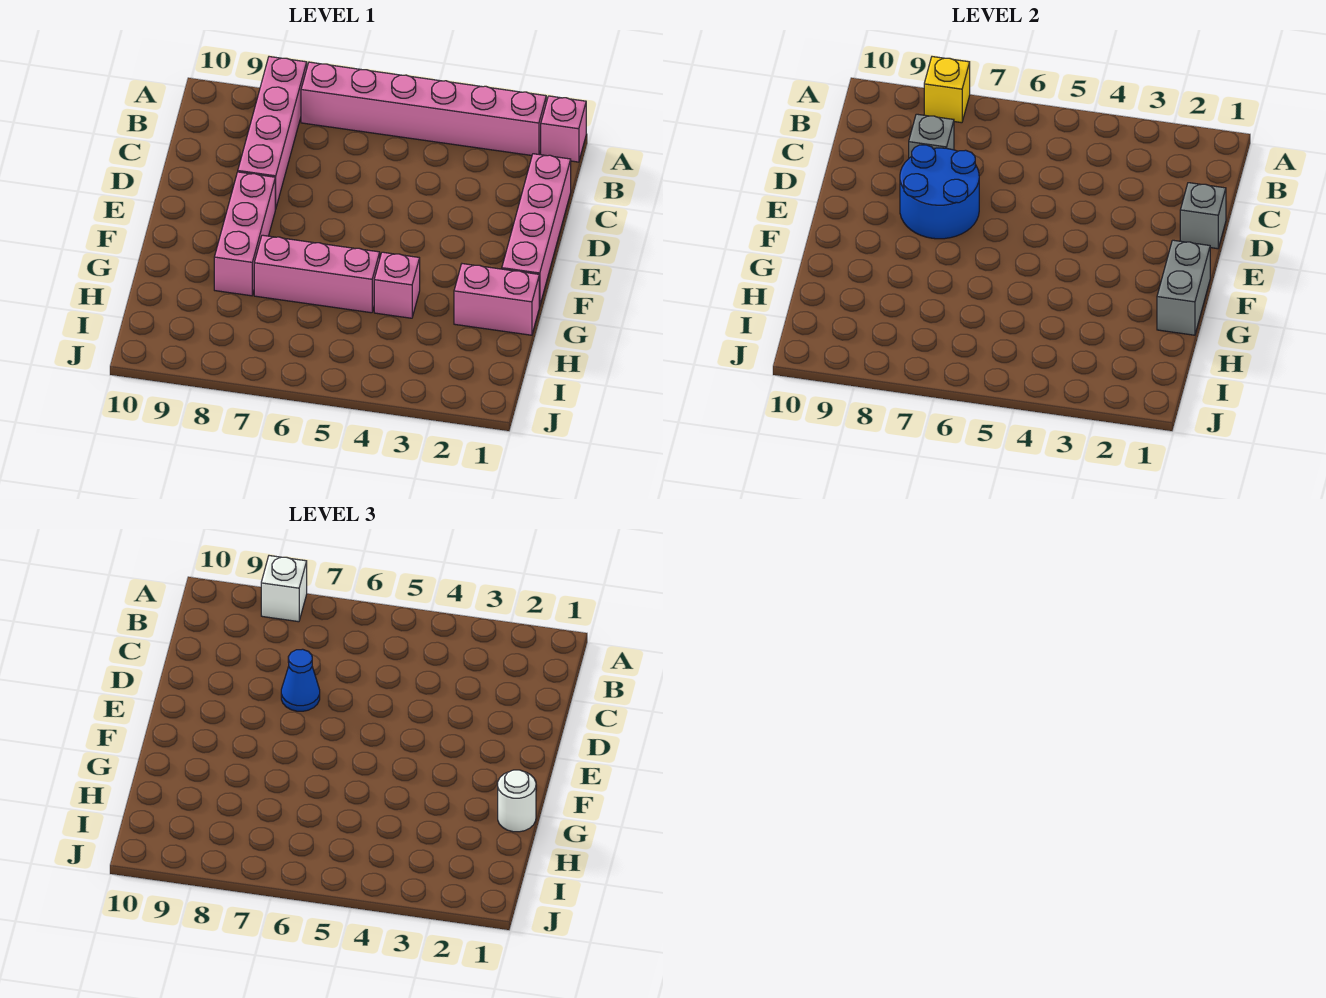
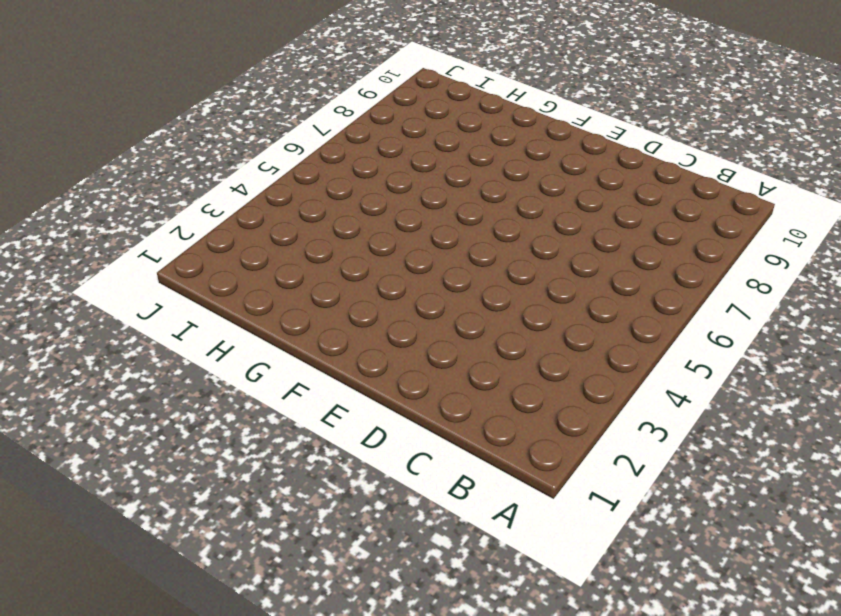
none -> pink brick A1 level 1
none -> pink brick A2:A7 level 1
none -> pink brick A8:D8 level 1

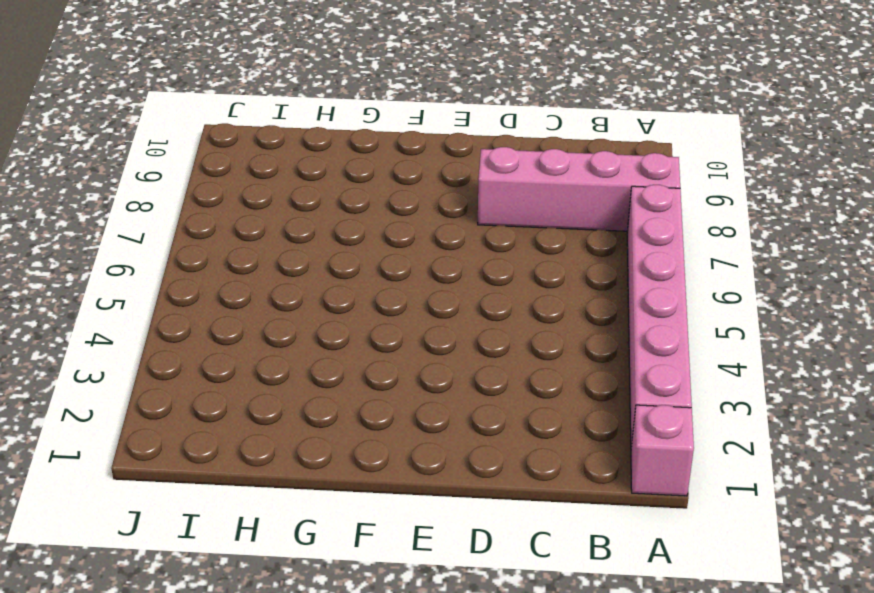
none -> pink brick C1:F1 level 1
none -> pink brick E8:G8 level 1
none -> pink brick G1:G2 level 1

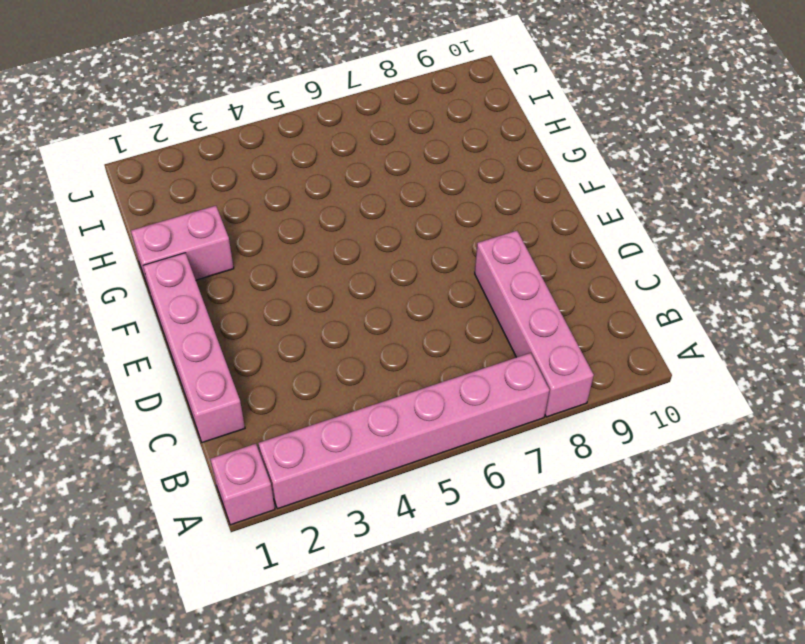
none -> pink brick E8:G8 level 1
none -> pink brick G4 level 1
none -> pink brick G5:G7 level 1

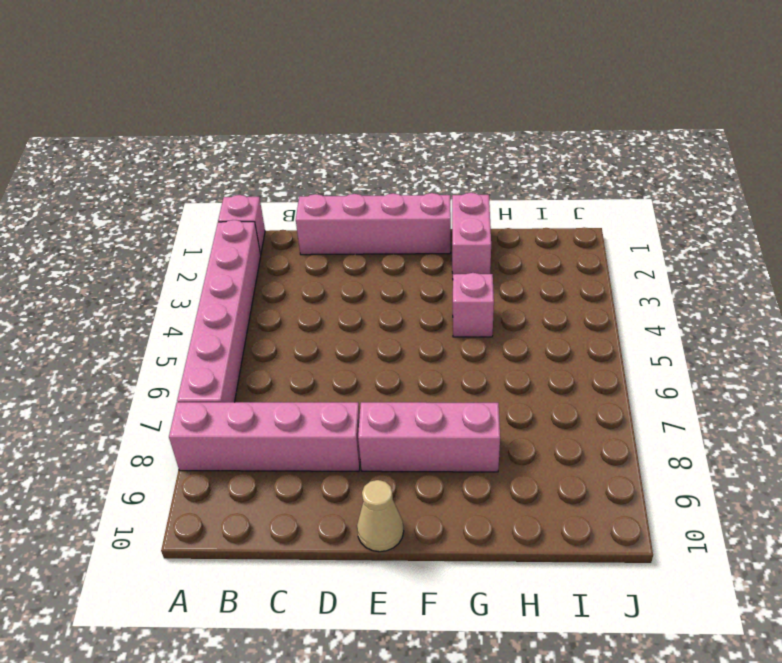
tan cone E10 level 1 -> none
none -> pink brick G5:G7 level 1
none -> yellow brick A8 level 2
none -> grey brick C8 level 2

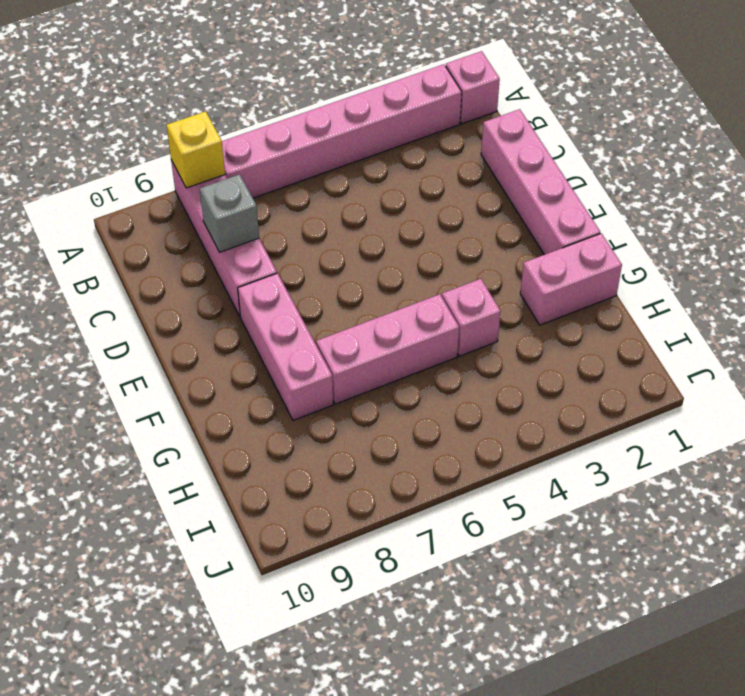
none -> grey brick D1 level 2
none -> blue round brick D7:E8 level 2
none -> grey brick F1:G1 level 2

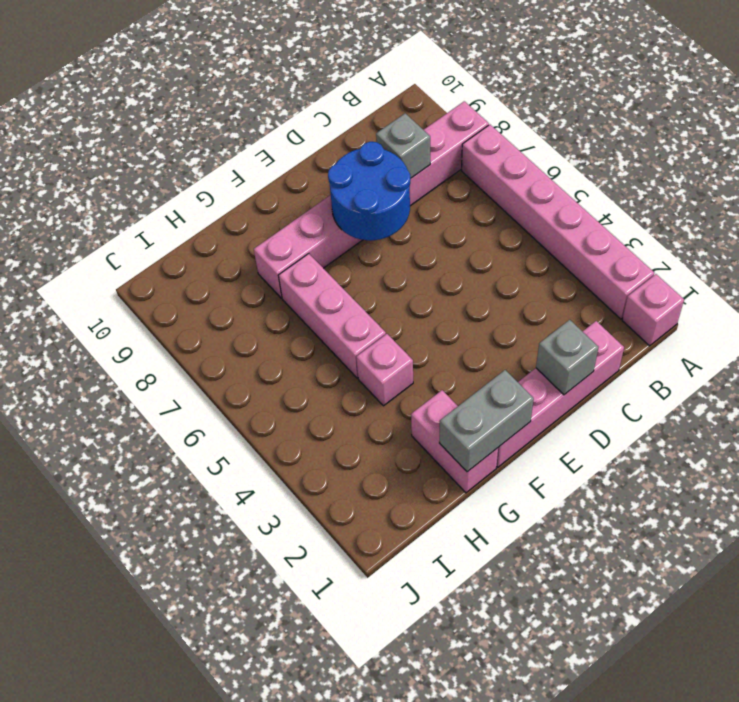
none -> yellow brick A8 level 2
none -> white brick A8 level 3
none -> blue cone D7 level 3

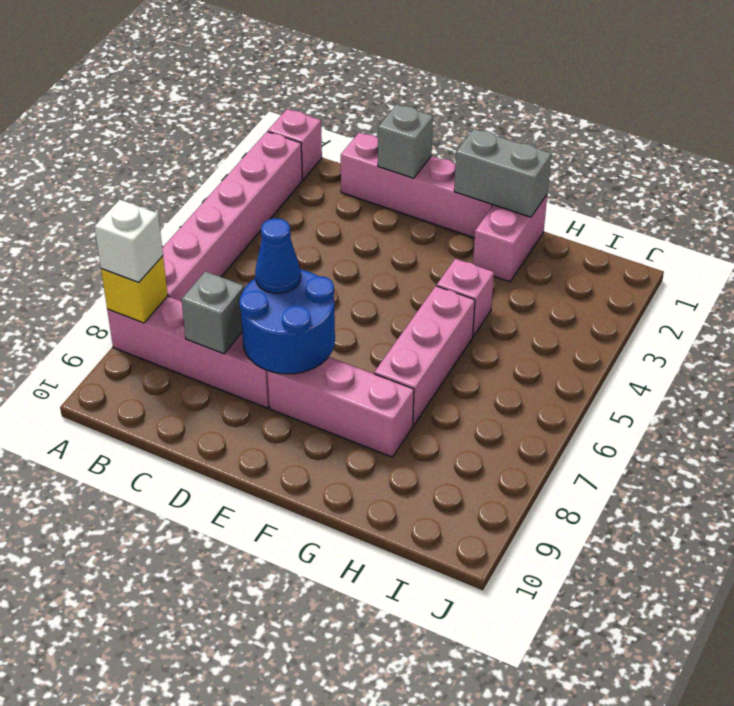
none -> white round brick G1 level 3

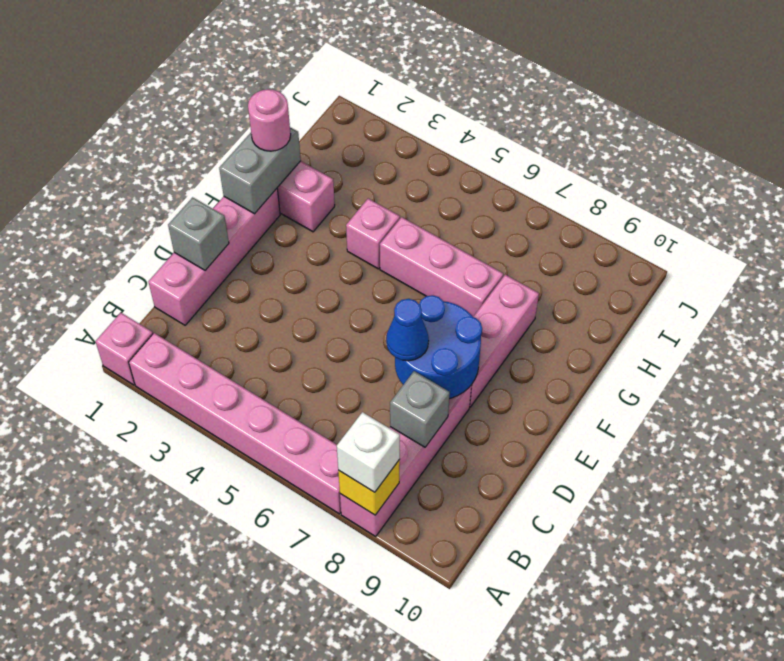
pink round brick G1 level 3 -> white round brick G1 level 3

